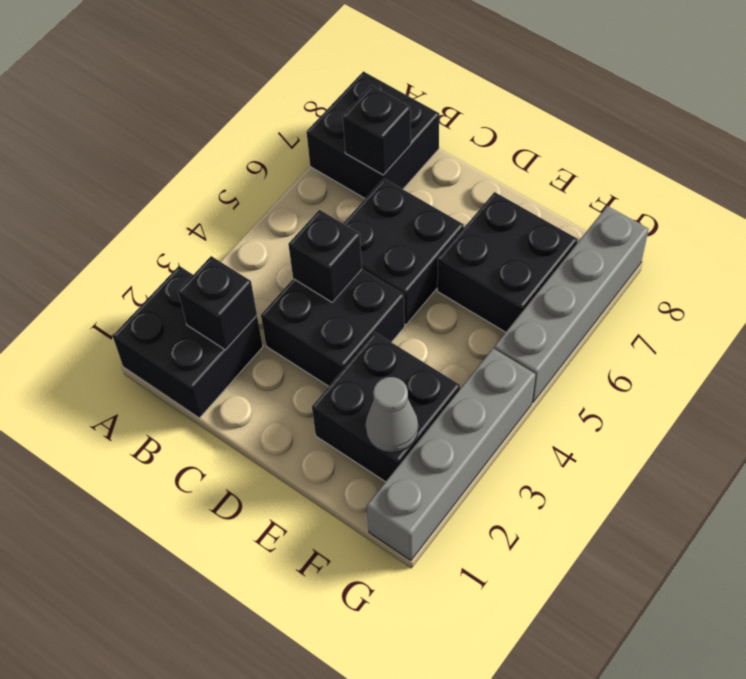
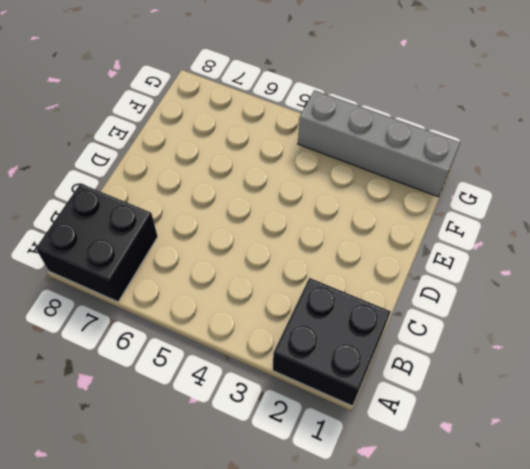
none -> black brick C3:D4 level 1
none -> black brick C5:D6 level 1
none -> black brick E2:F3 level 1

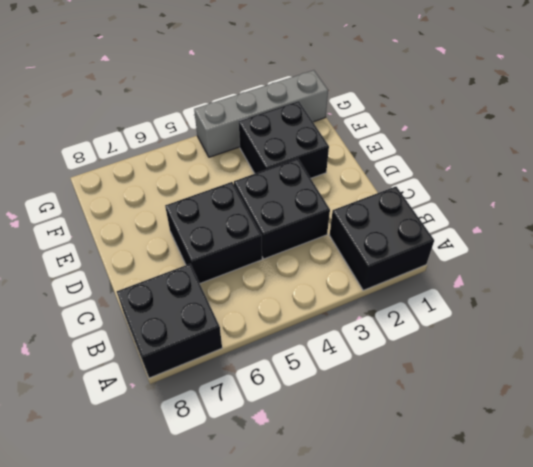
none -> black brick E6:F7 level 1
none -> grey brick G5:G8 level 1
none -> black brick B2 level 2

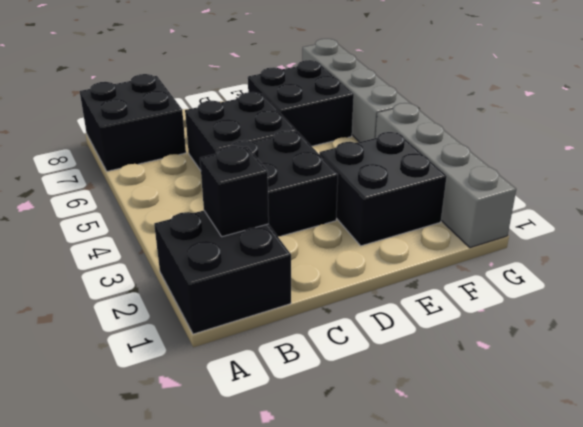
none -> black brick B7 level 2
none -> black brick C4 level 2
none -> grey cone F2 level 2

